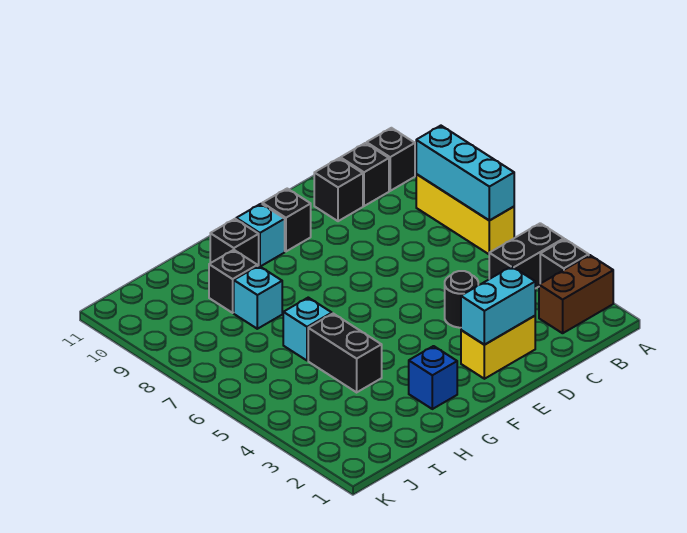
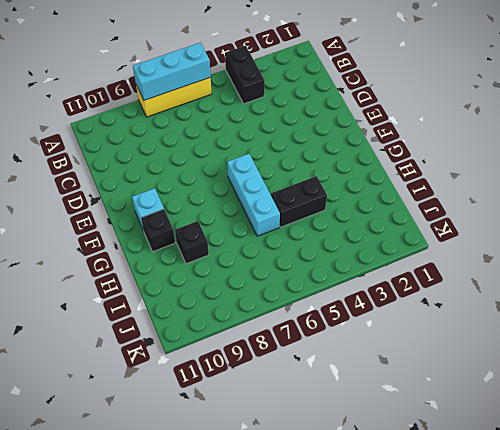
cyan brick F6:H6 level 1 -> cyan brick H6 level 1
none -> brown brick A2:B2 level 1
none -> black brick A3 level 1
none -> black brick A10 level 1

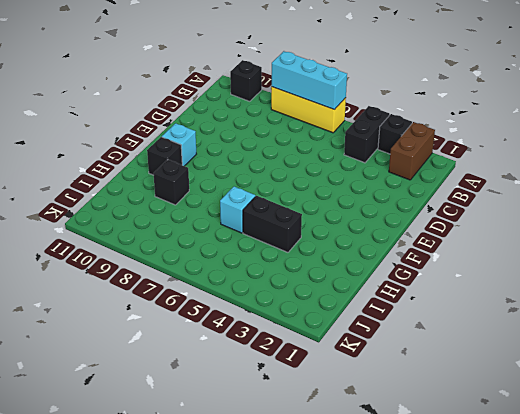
none -> black brick B10 level 1
none -> black brick C10 level 1
none -> yellow brick D2:E2 level 1

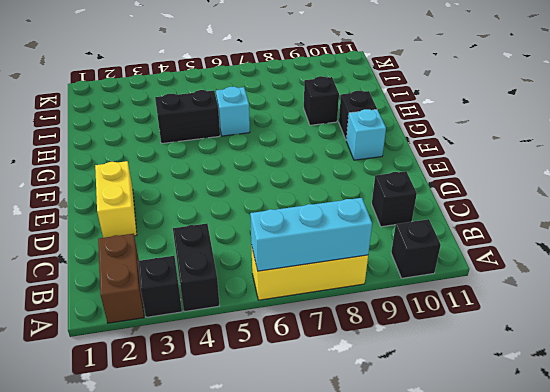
none -> black brick B10 level 1
none -> black round brick D4 level 1
none -> black brick E10 level 1

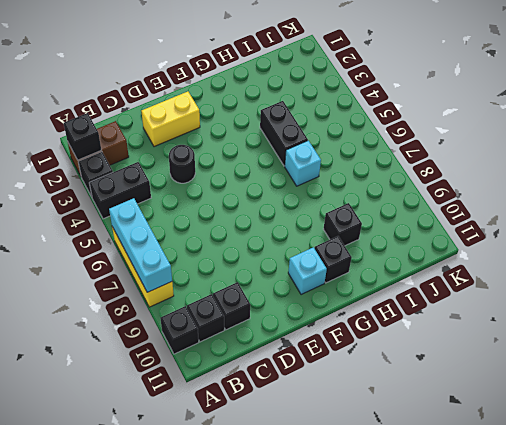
black brick A2 level 2 -> black brick E10 level 1
none -> blue brick G2 level 1
none -> cyan brick H8 level 1
none -> cyan brick D2:E2 level 2

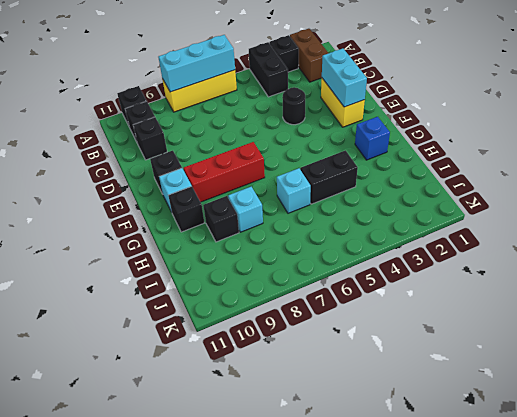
red brick F7:F9 level 1 -> none

